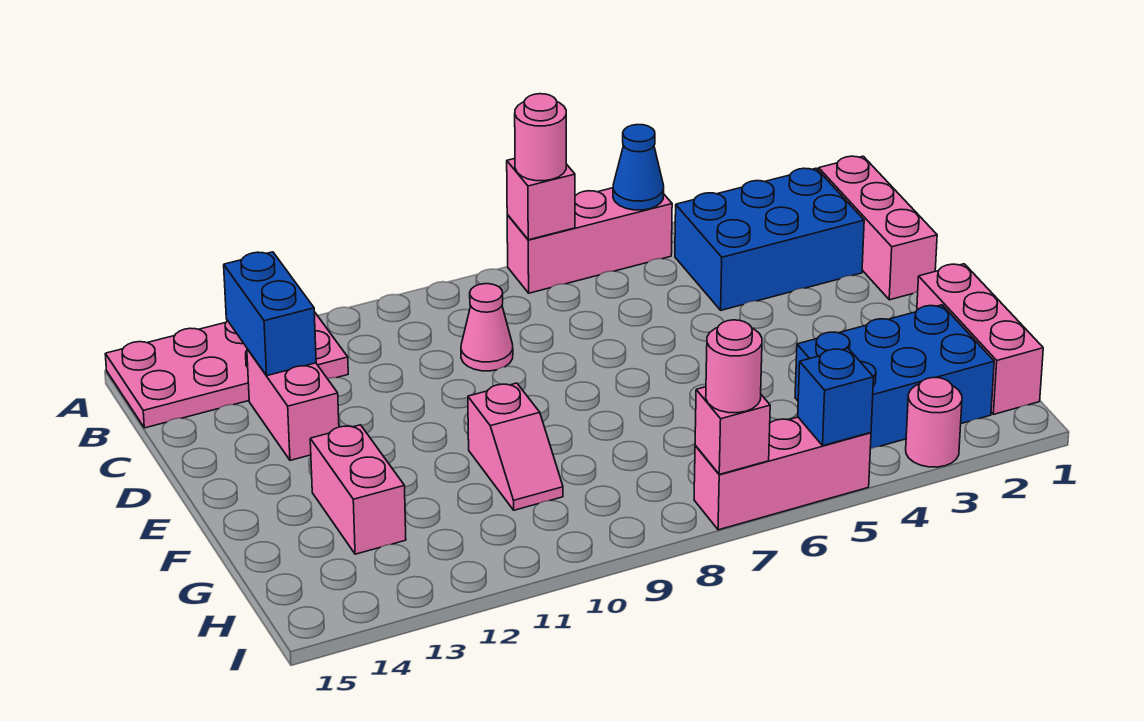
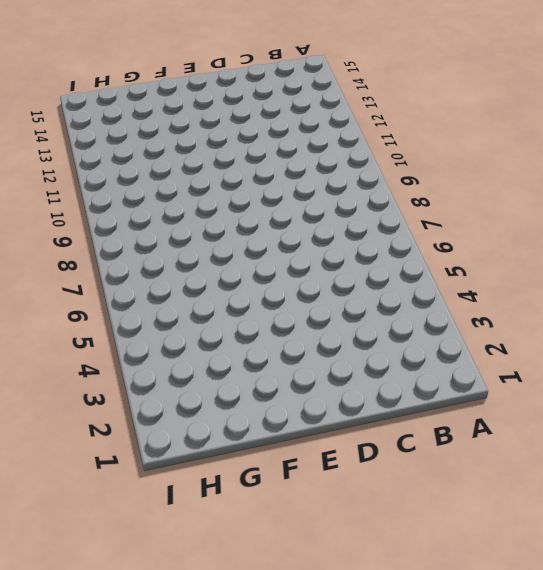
none -> pink brick A5:A7 level 1
none -> pink plate A12:B15 level 1
none -> pink brick B1:D1 level 1

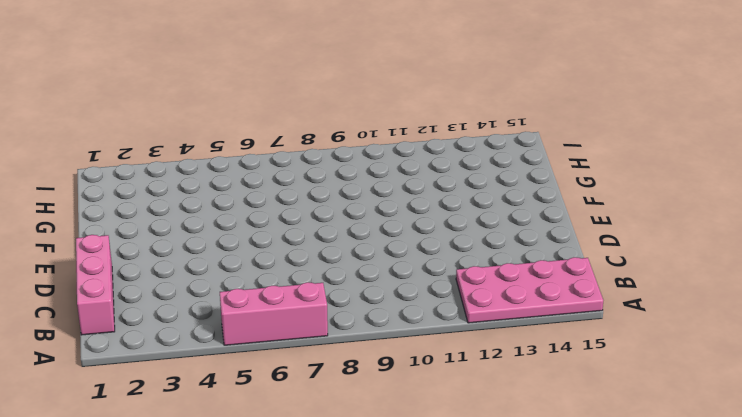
none -> blue brick B2:C4 level 1
none -> pink cone C9 level 1
none -> pink brick C13:D13 level 1

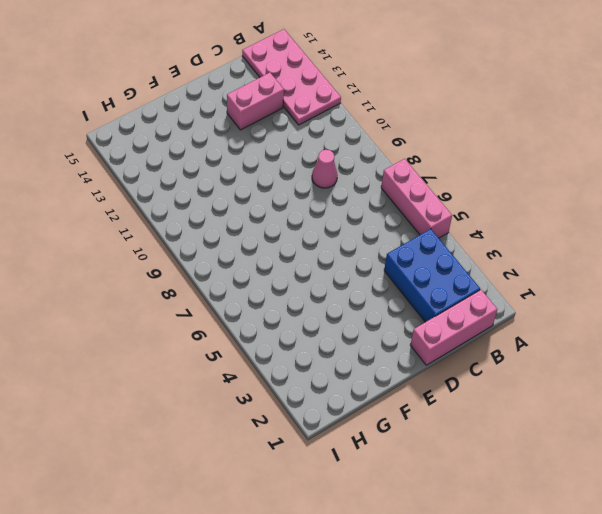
none -> pink brick F1:H1 level 1
none -> pink slope F10:G10 level 1 top F
none -> pink brick F13:G13 level 1

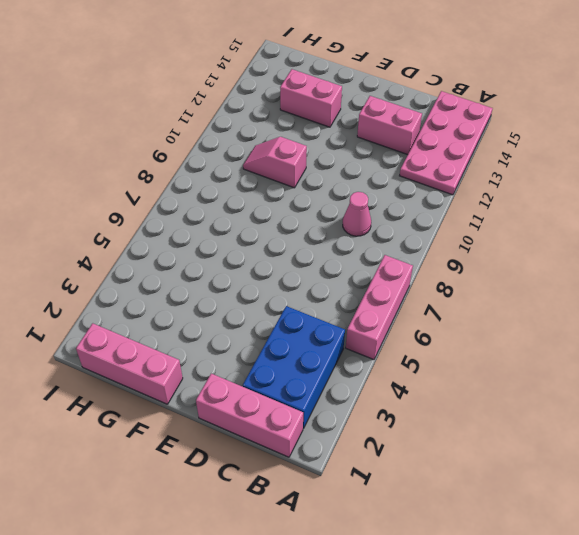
none -> blue brick G2:H4 level 1
none -> pink round brick I3 level 1
none -> pink brick I5:I7 level 1

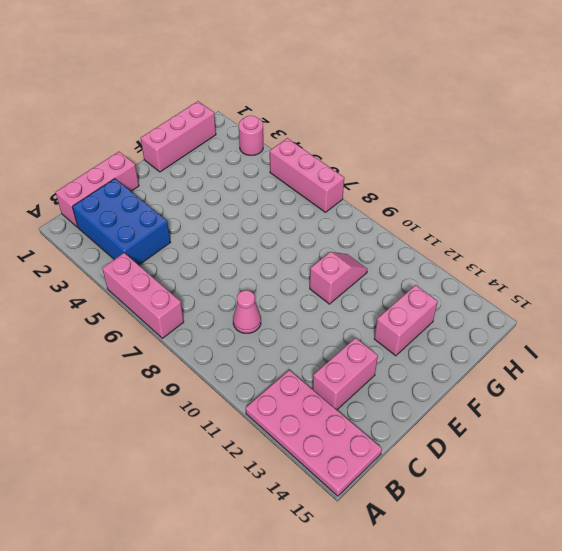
none -> blue brick G2:H4 level 1
none -> blue cone A5 level 2
none -> pink brick A7 level 2

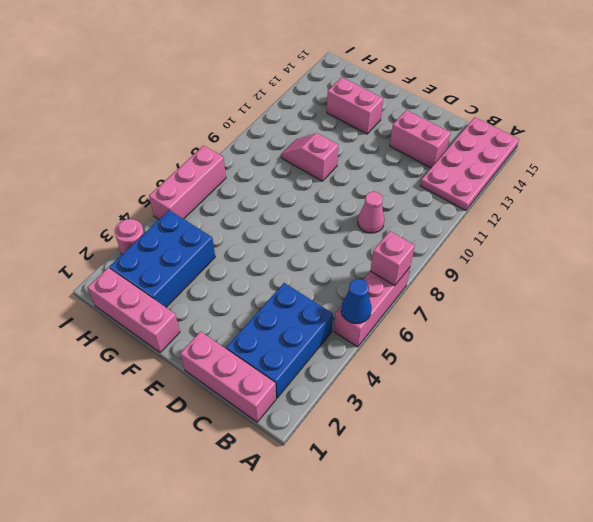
none -> blue brick B13:C13 level 2
none -> blue brick I5 level 2
none -> pink brick I7 level 2

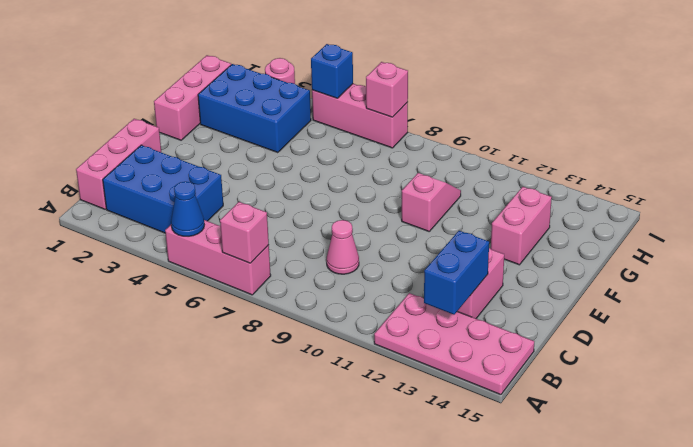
none -> pink round brick A7 level 3
none -> pink round brick I7 level 3

